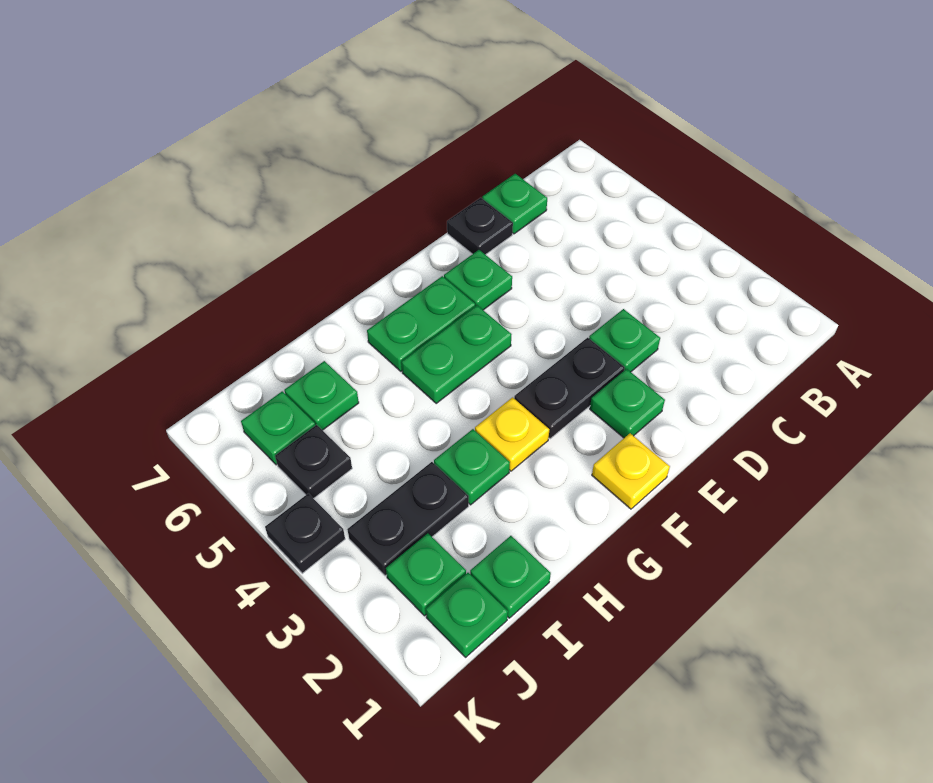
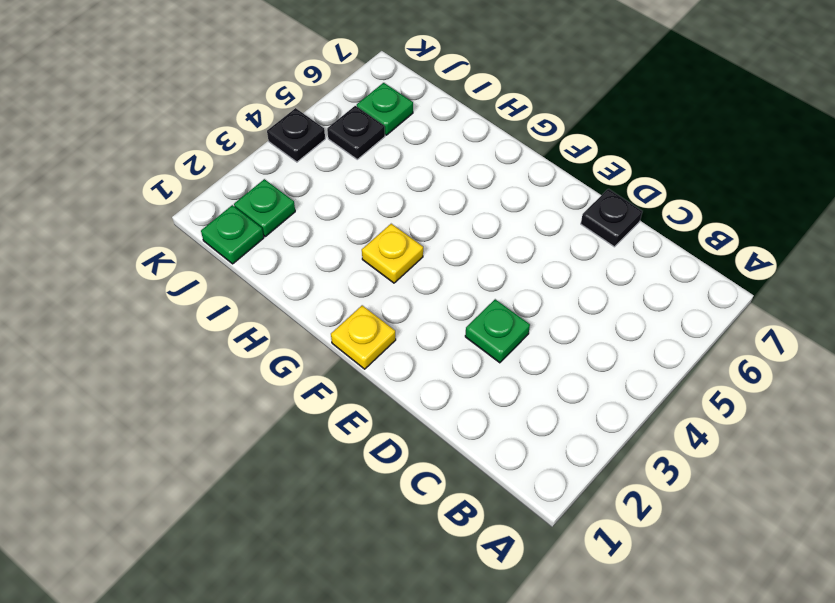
none -> green plate C7 level 1
none -> green plate E2 level 1
none -> black plate E3:F3 level 1

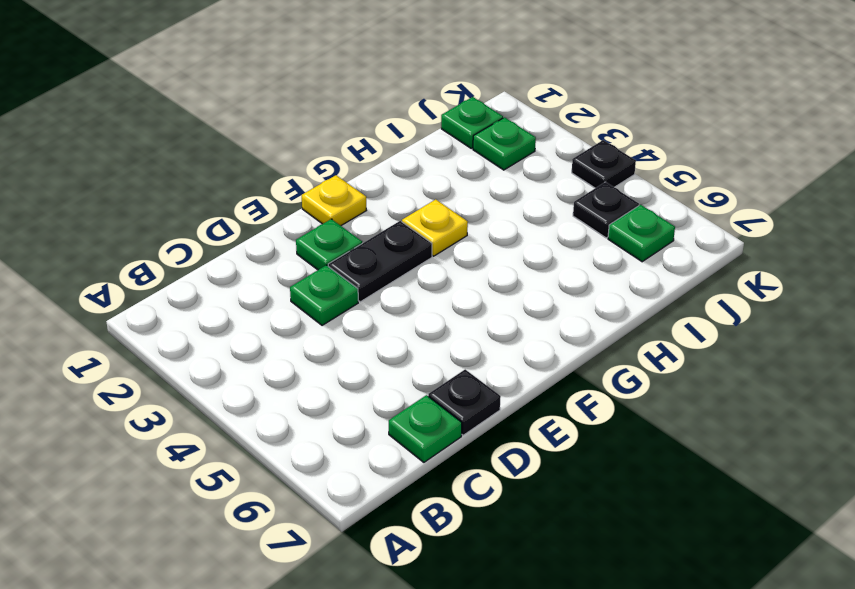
none -> green plate E6 level 1
none -> green plate F5:G5 level 1
none -> green plate F6:G6 level 1

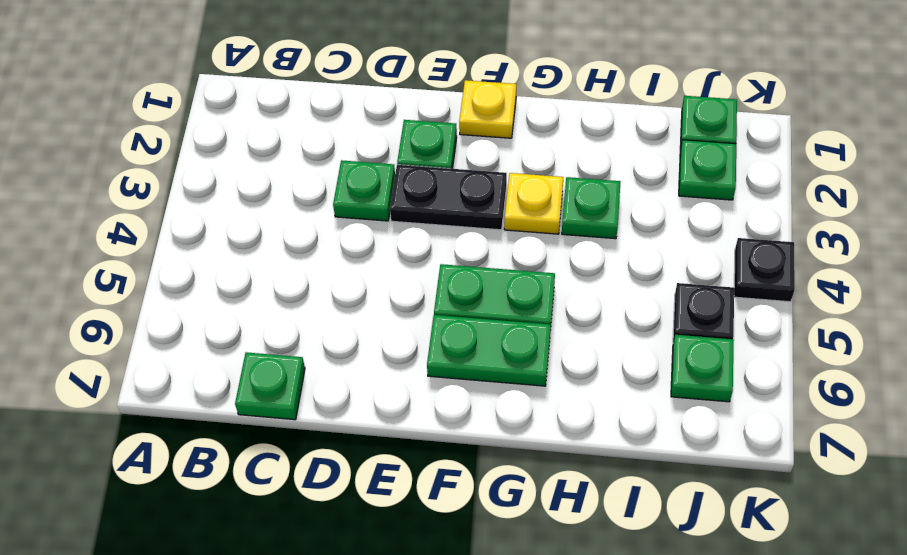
none -> black plate D7 level 1
none -> green plate E6 level 1
none -> green plate I1 level 1

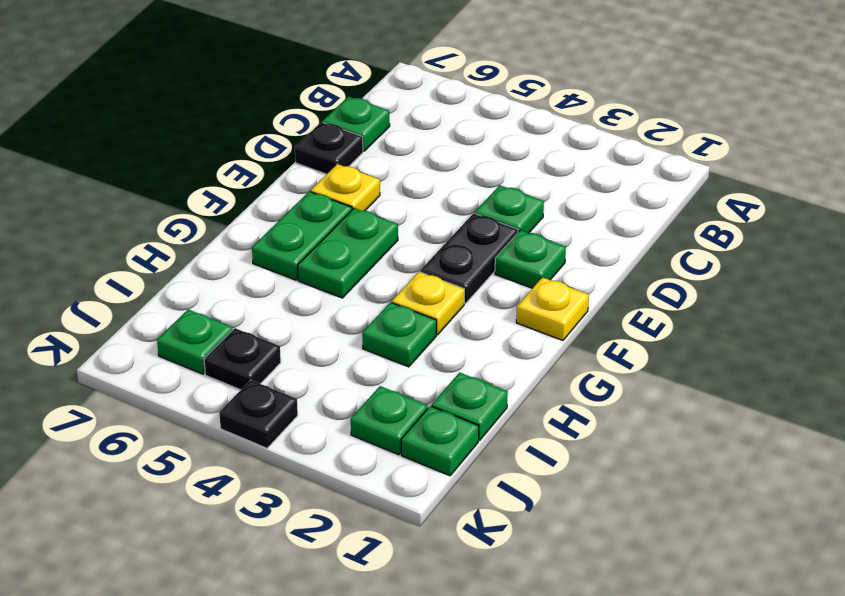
yellow plate E6 level 1 -> green plate E6 level 1
none -> black plate I3:J3 level 1
none -> green plate I6 level 1

